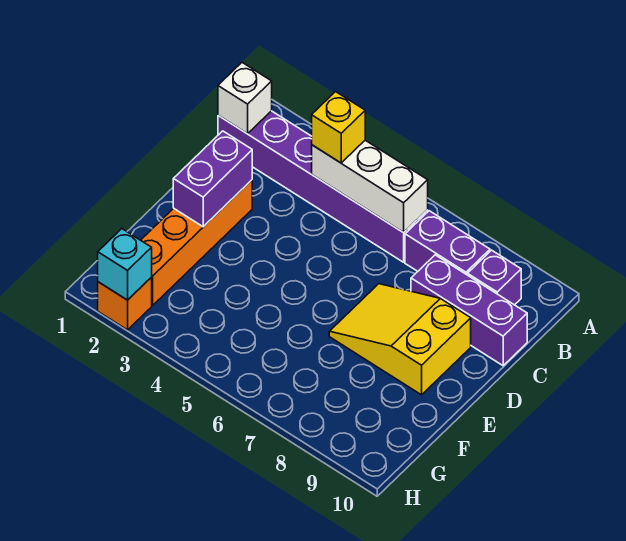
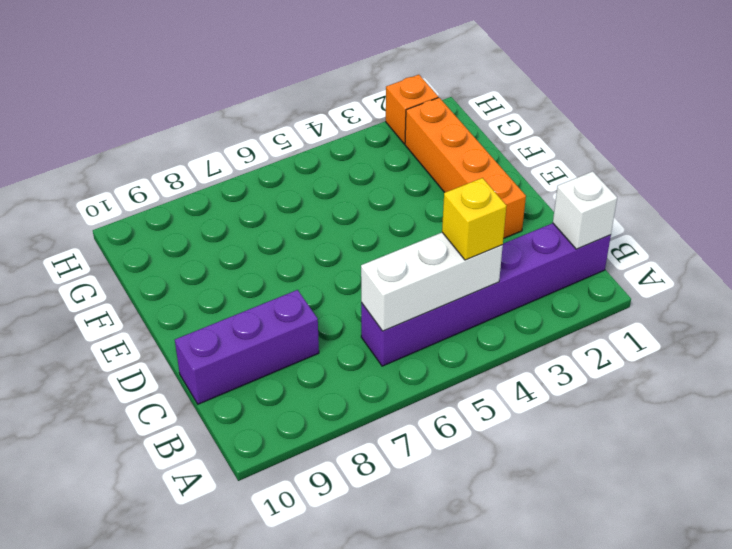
none -> purple brick B7:B8 level 1
none -> purple brick B9 level 1
none -> yellow slope D7:E9 level 1 top 9

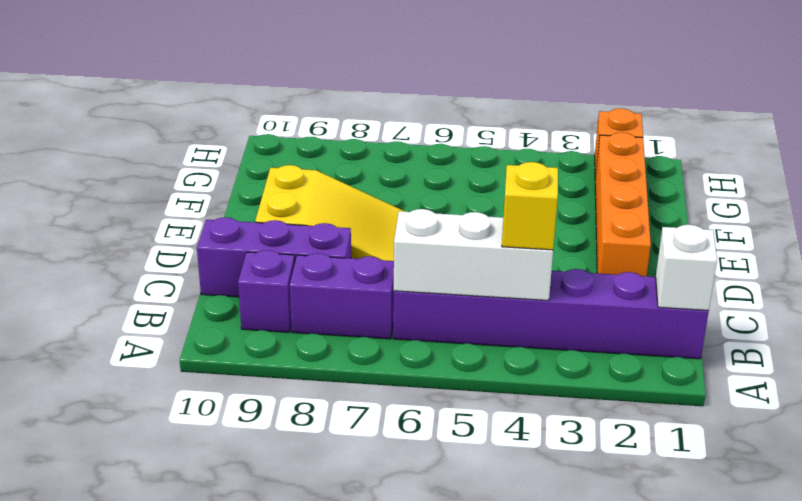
none -> purple brick D2:E2 level 2
none -> cyan brick H2 level 2

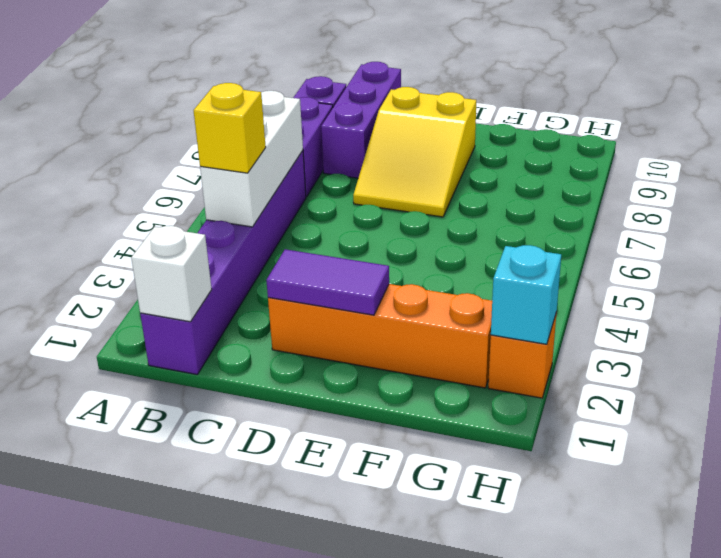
purple tile D2:E2 level 2 -> purple brick D2:E2 level 2

